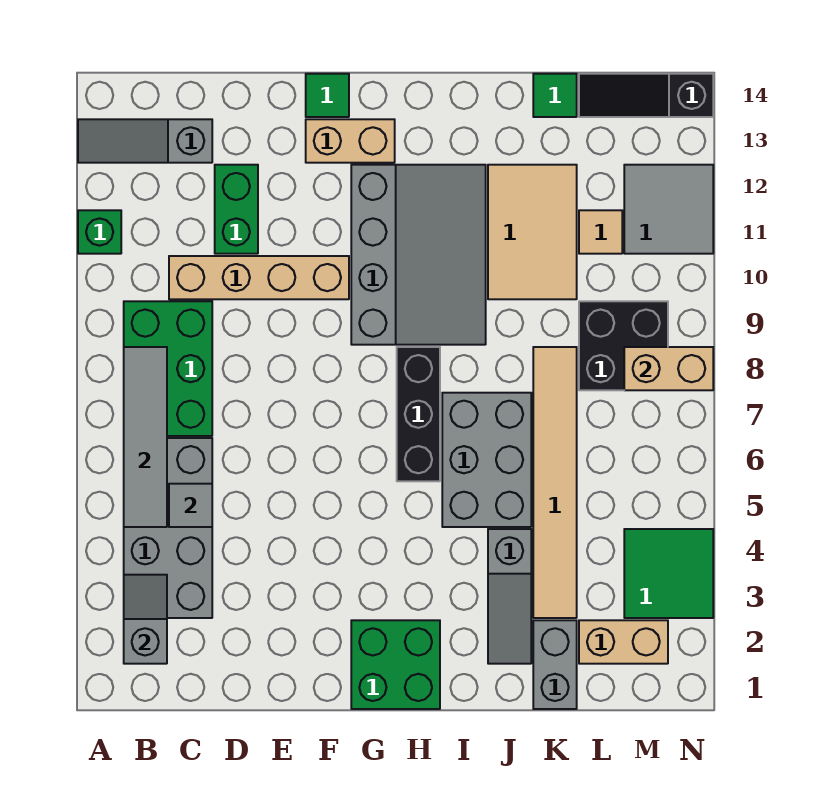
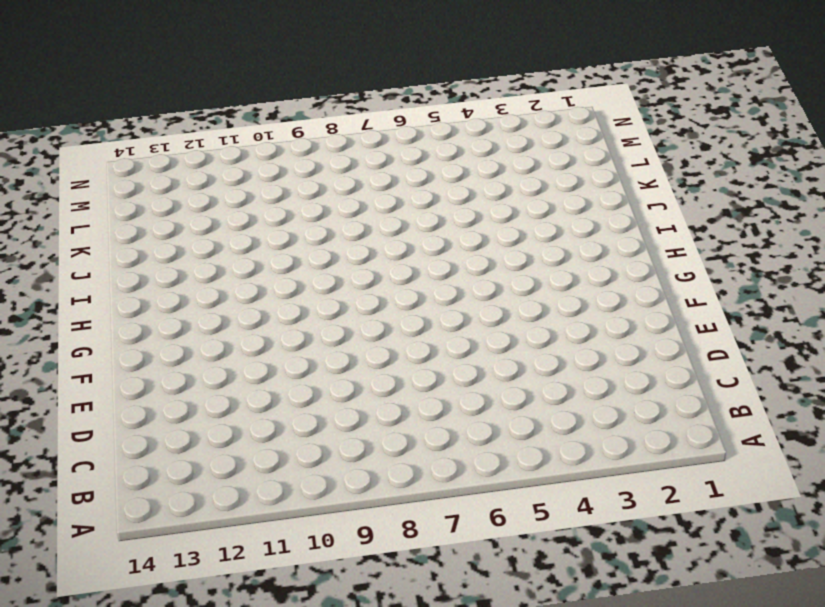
none -> green brick A11 level 1
none -> grey slope A13:C13 level 1 top C
none -> grey brick B3:C6 level 1

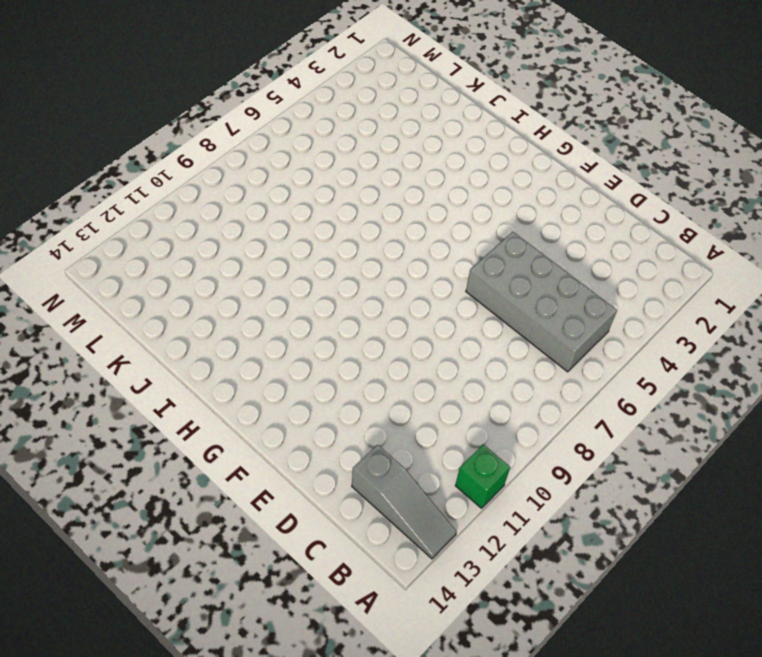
grey brick B5:E6 level 1 -> grey brick B3:C6 level 1
none -> green brick B7:C9 level 1
none -> tan brick C10:F10 level 1
none -> green brick D11:D12 level 1

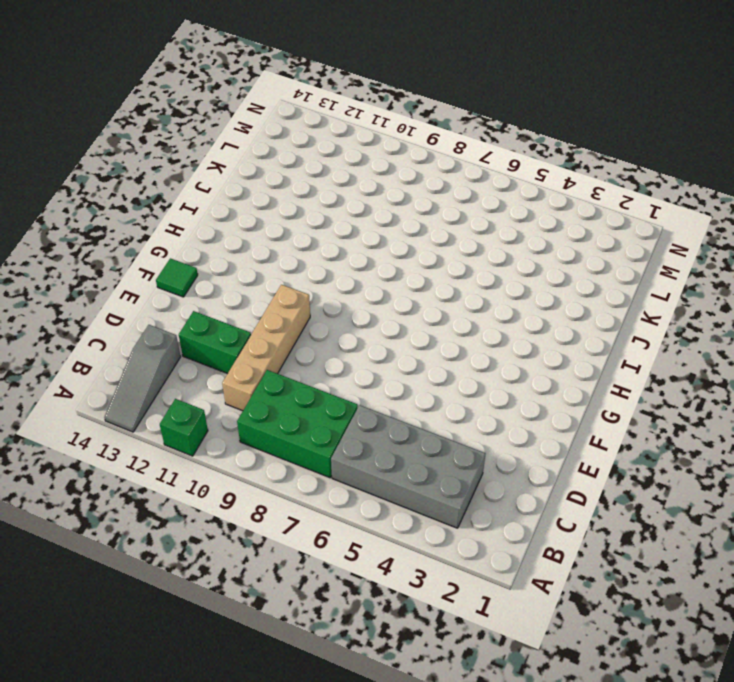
none -> tan brick F13:G13 level 1
none -> green brick G1:H2 level 1
none -> grey slope G9:I12 level 1 top G

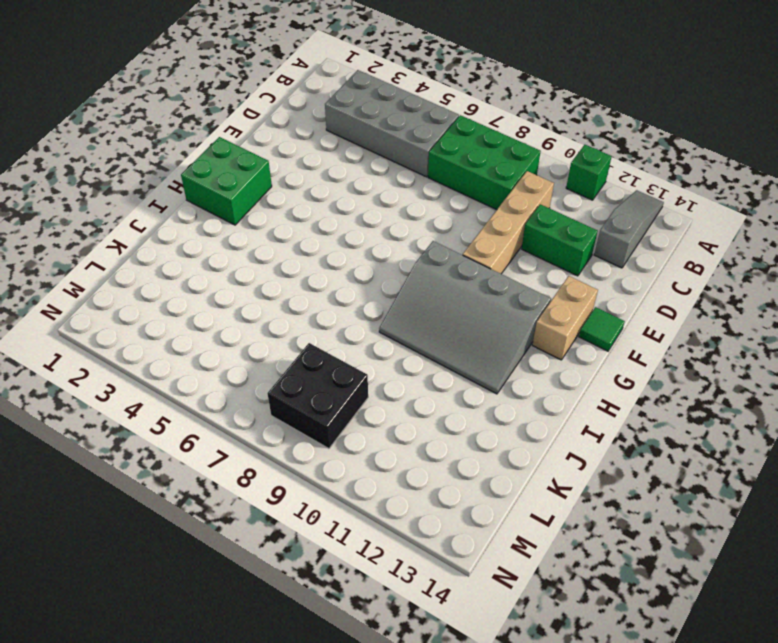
none -> black brick H6:H8 level 1
none -> grey brick I5:J7 level 1
none -> grey slope J2:J4 level 1 top 4

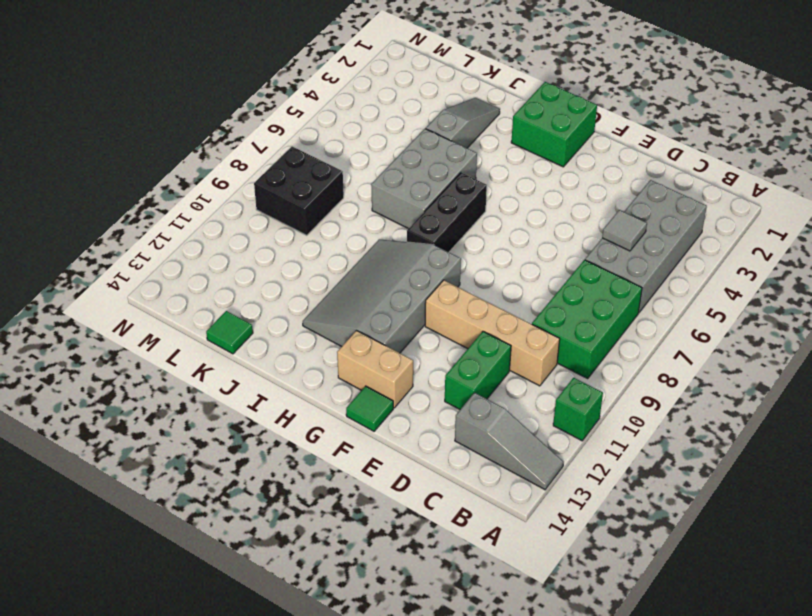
none -> tan tile J10:K12 level 1
none -> grey brick K1:K2 level 1
none -> tan tile K3:K8 level 1

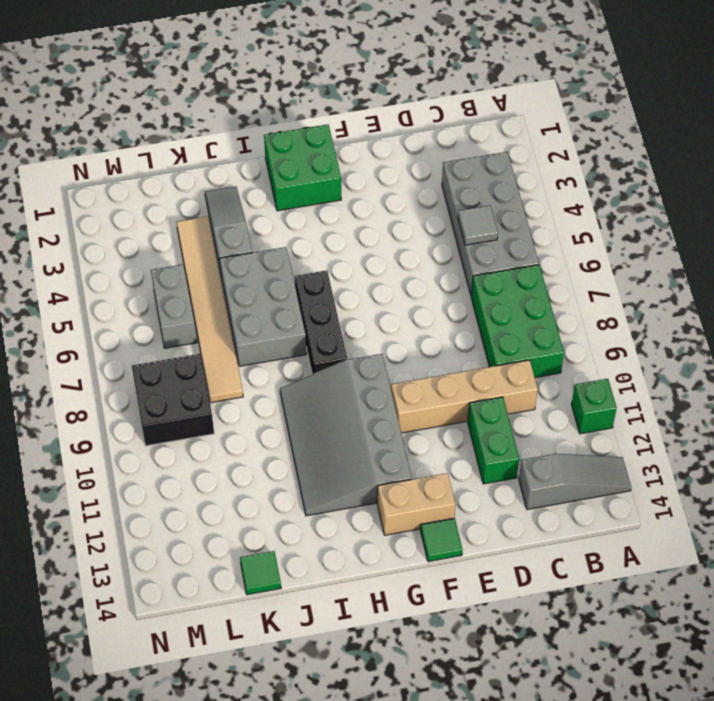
grey brick L5:L6 level 1 -> grey brick K1:K2 level 1
none -> tan tile J10:K12 level 1
none -> tan brick L2:M2 level 1
none -> tan tile L11 level 1

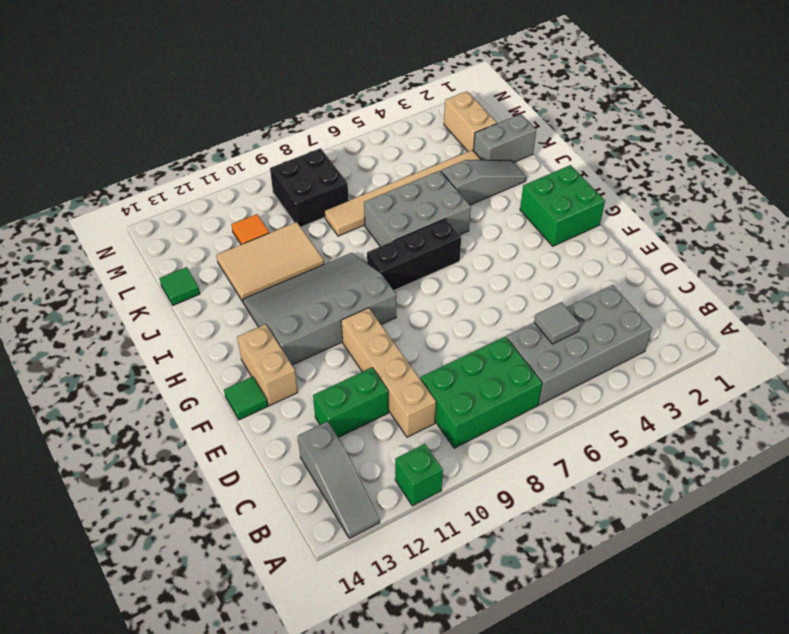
orange tile L11 level 1 -> tan tile L11 level 1
none -> black slope L14:N14 level 1 top N
none -> green tile M3:N4 level 1
none -> grey tile M11:N12 level 1

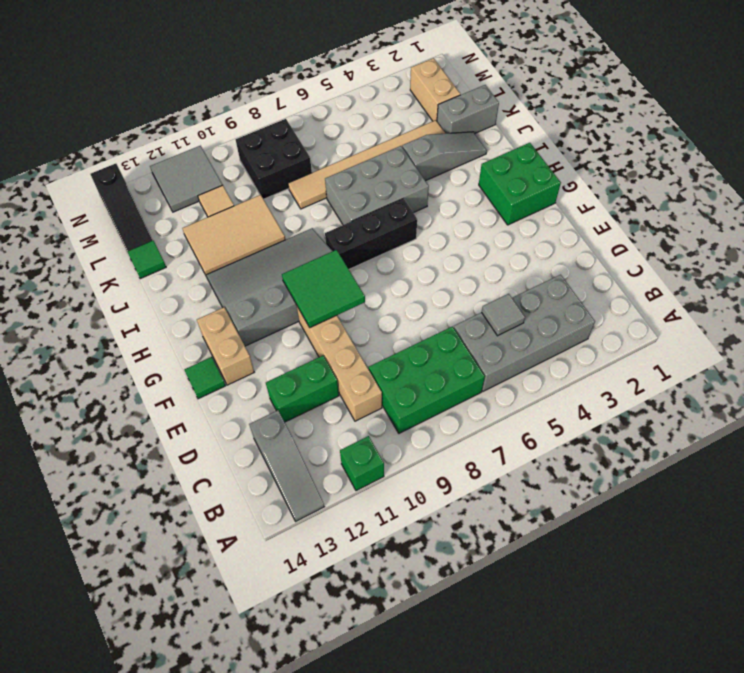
green tile F9:G10 level 2 -> green tile M3:N4 level 1
none -> grey slope B2:B3 level 2 top 2
none -> grey tile B5:B8 level 2
none -> tan brick M8:N8 level 2

